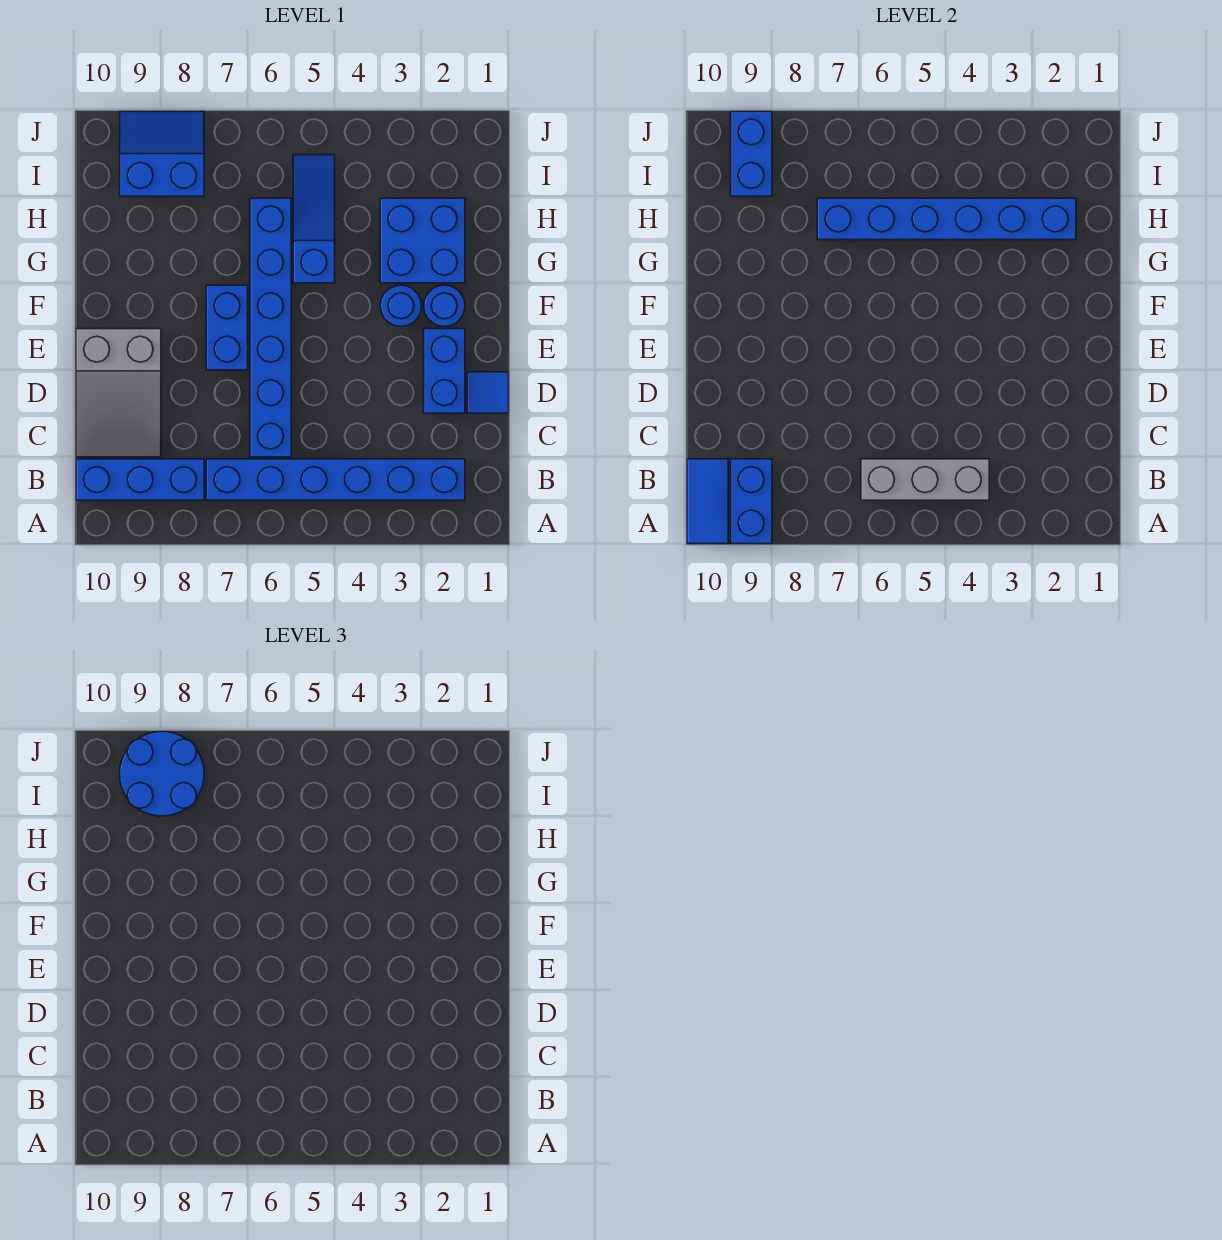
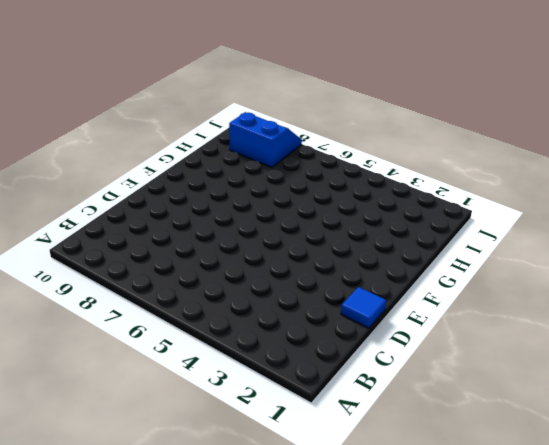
none -> blue brick B2:B7 level 1
none -> blue brick B8:B10 level 1
none -> blue brick C6:H6 level 1

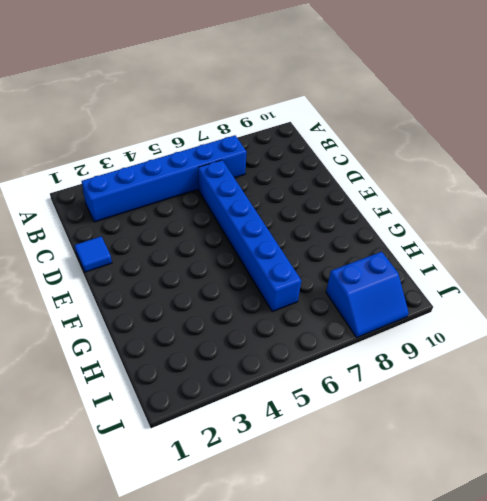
none -> blue brick B8:B10 level 1
none -> grey slope C9:E10 level 1 top E
none -> blue brick D2:E2 level 1

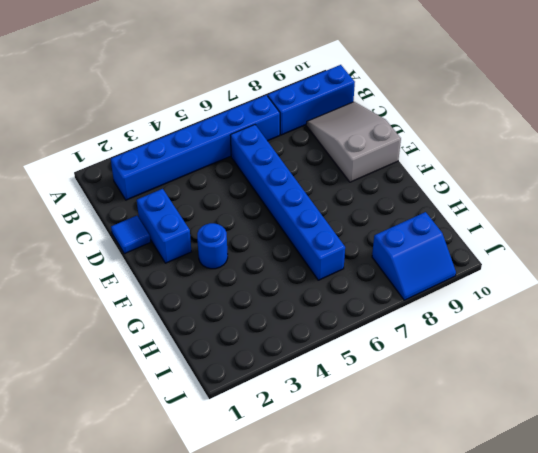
none -> blue brick E7:F7 level 1
none -> blue round brick F2 level 1
none -> blue brick G2:H3 level 1

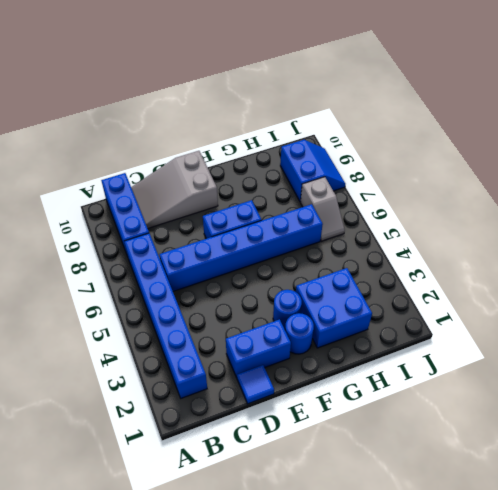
grey slope I6:I7 level 1 top 7 -> none
none -> blue slope G5:I5 level 1 top G
none -> blue brick A9:B9 level 2
none -> blue tile A10:B10 level 2

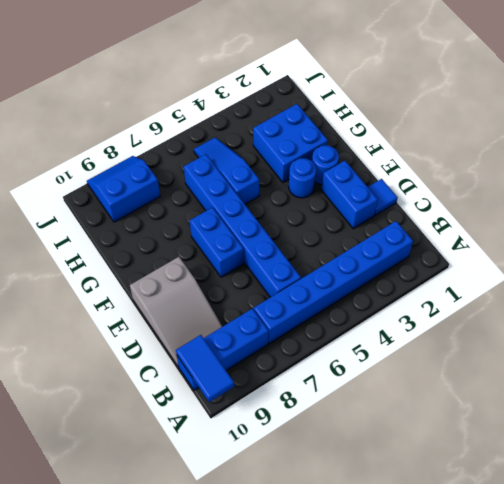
none -> blue brick A9:B9 level 2
none -> grey brick B4:B6 level 2
none -> blue brick H2:H7 level 2

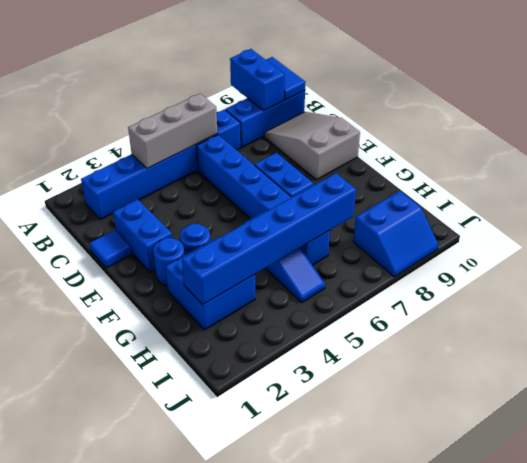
none -> blue brick I9:J9 level 2
none -> blue round brick I8:J9 level 3

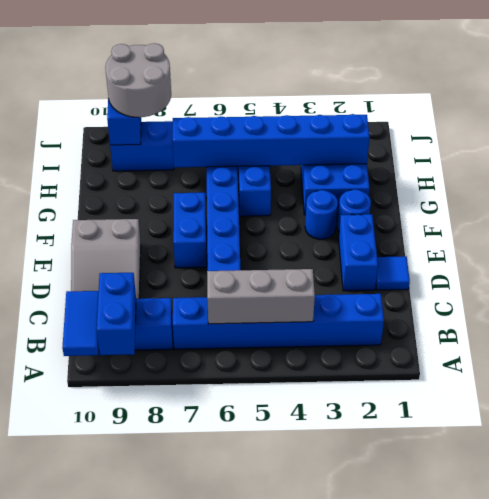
grey round brick I8:J9 level 3 -> blue round brick I8:J9 level 3

